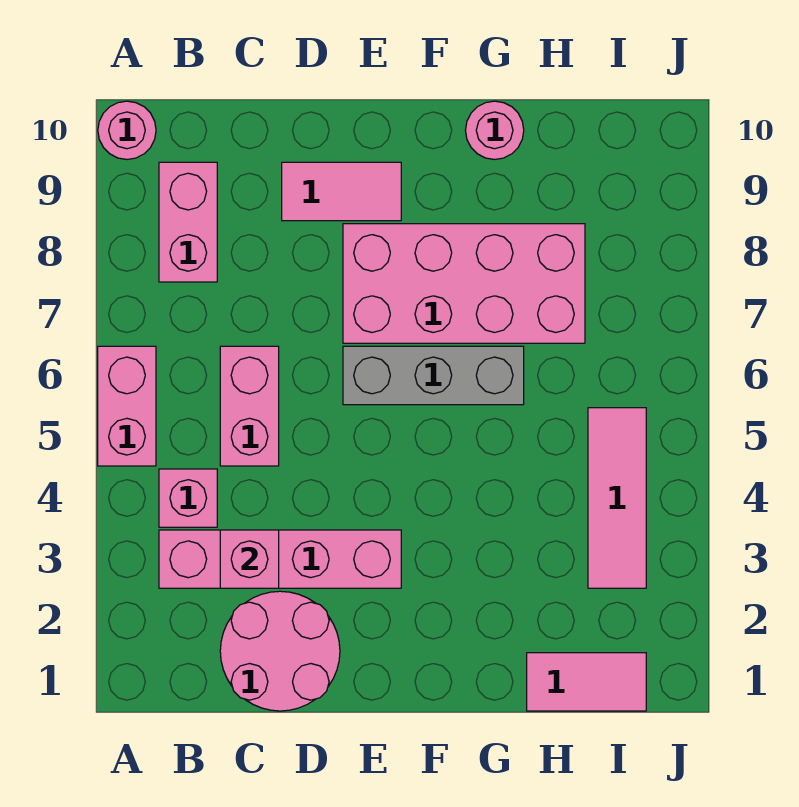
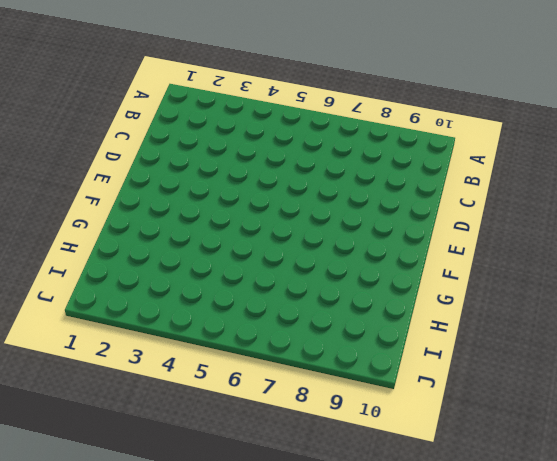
none -> pink brick A5:A6 level 1
none -> pink round brick A10 level 1
none -> pink brick B3:E3 level 1

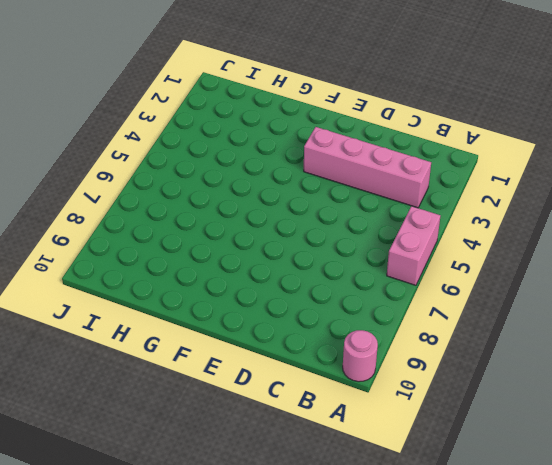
none -> pink brick B4 level 1
none -> pink brick B8:B9 level 1
none -> pink round brick C1:D2 level 1

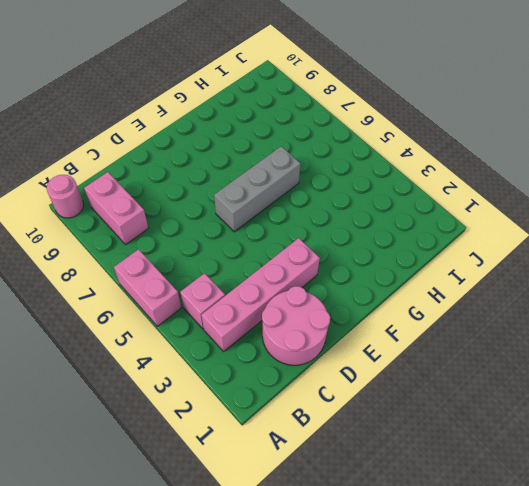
none -> pink brick C5:C6 level 1
none -> pink tile D9:E9 level 1
none -> pink brick E7:H8 level 1

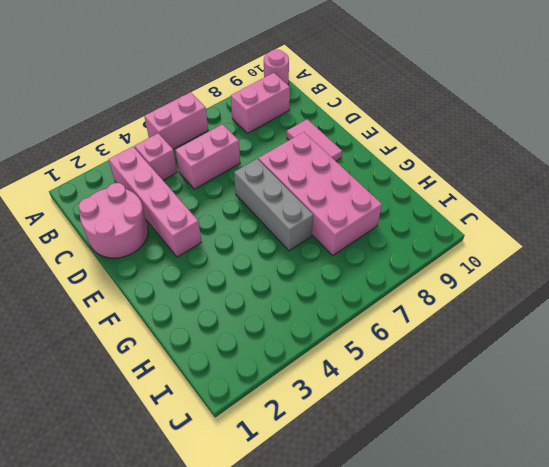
none -> pink round brick G10 level 1
none -> pink tile H1:I1 level 1
none -> pink tile I3:I5 level 1

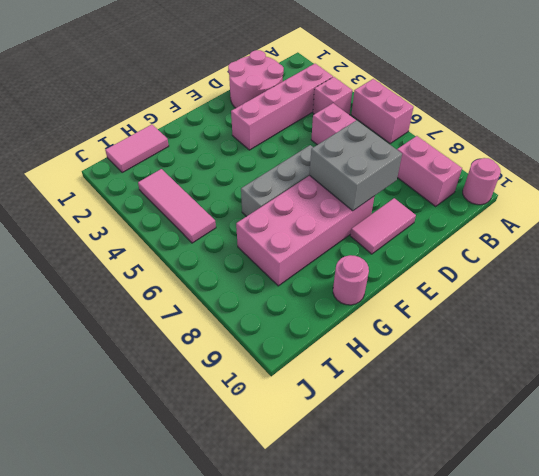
grey brick D7:E8 level 2 -> none
none -> pink brick C3 level 2

